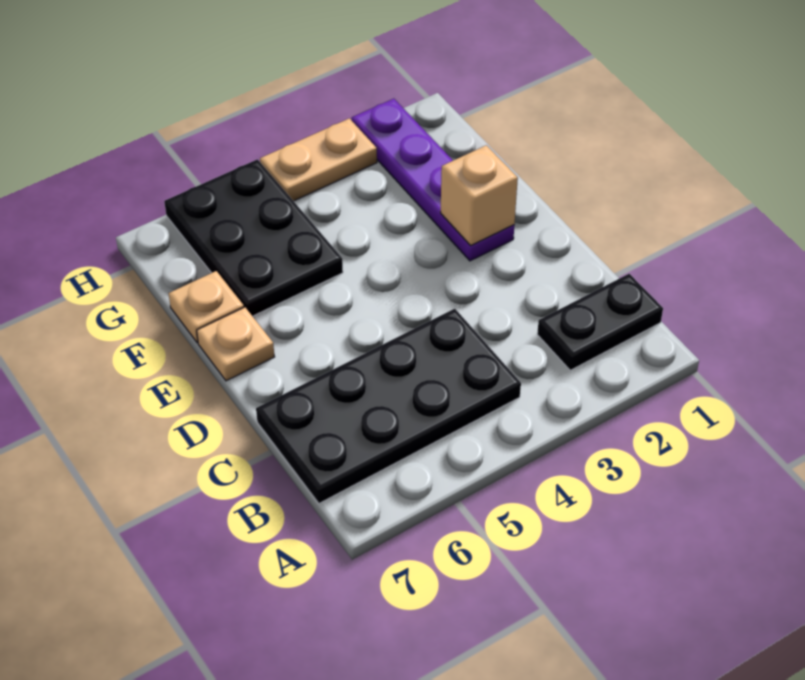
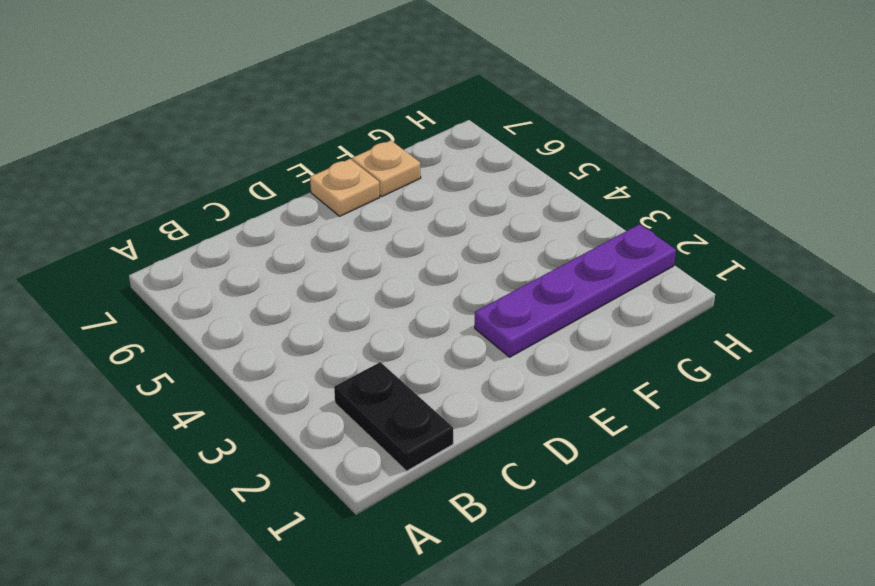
none -> black plate B4:C7 level 1
none -> black plate F5:H6 level 1

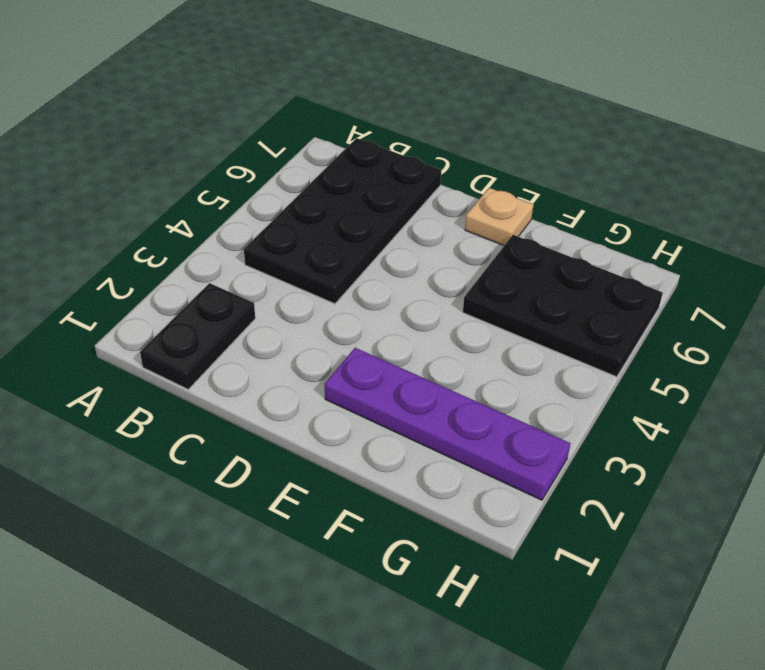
none -> tan plate F7 level 1
none -> tan plate H3:H4 level 1

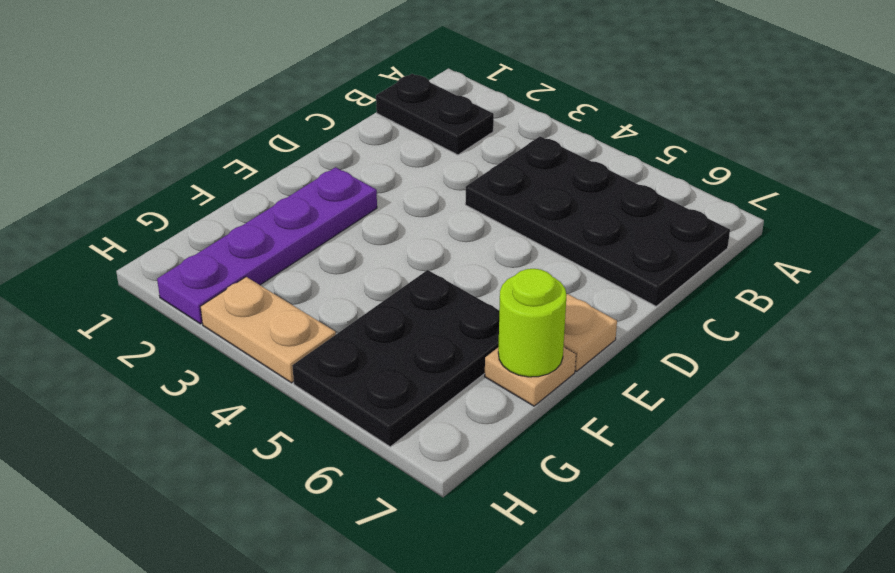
lime round brick F7 level 2 -> none
none -> tan brick E2 level 2

